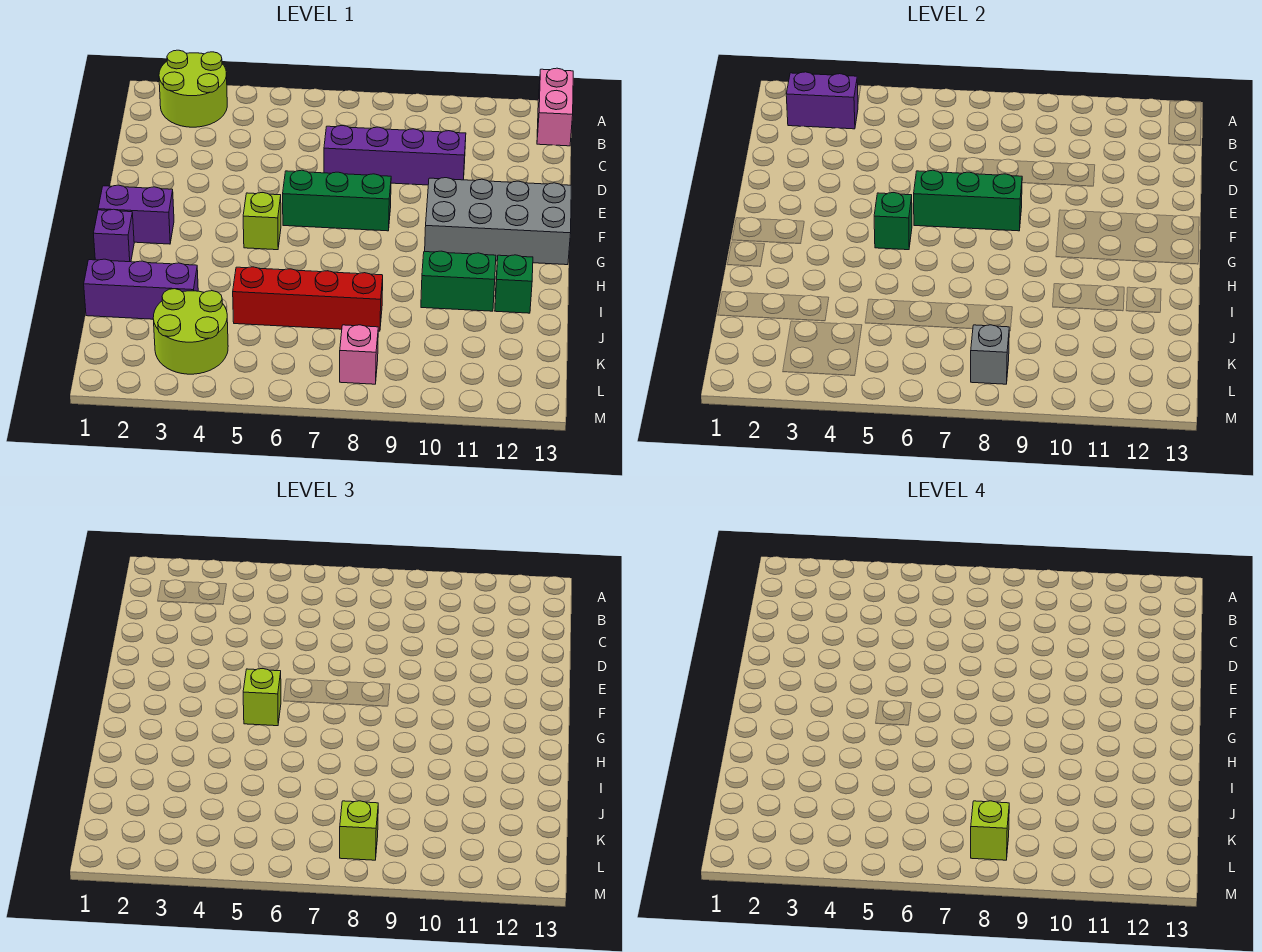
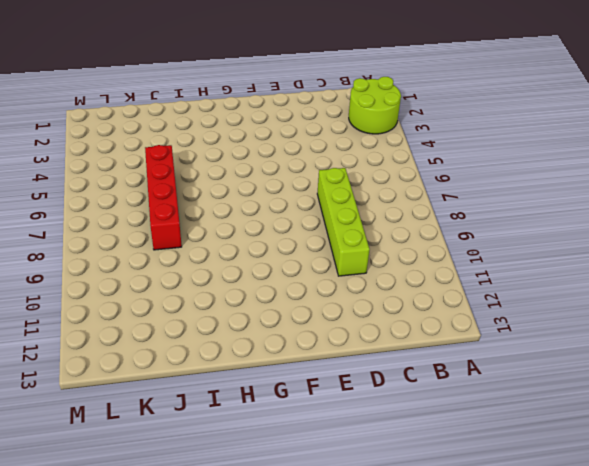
lime brick D7:D10 level 1 -> purple brick D7:D10 level 1
none -> pink brick A13:B13 level 1
none -> green brick F6:F8 level 1
none -> grey brick F10:G13 level 1

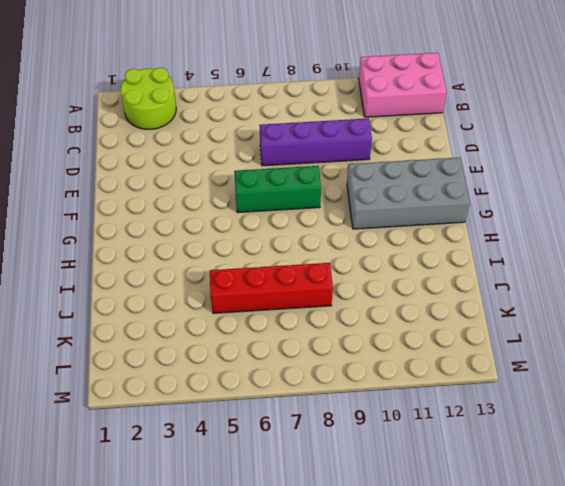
pink brick A11:B13 level 1 -> pink brick A13:B13 level 1
none -> purple brick G1:G2 level 1
none -> lime brick G5 level 1
none -> purple brick H1 level 1

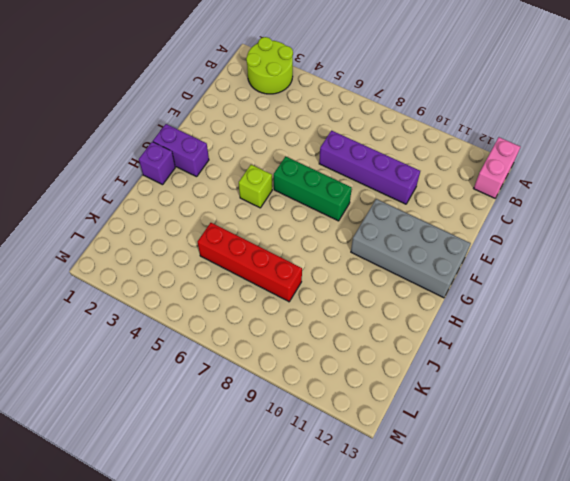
none -> green brick I10:I11 level 1
none -> green brick I12 level 1
none -> purple brick J1:J3 level 1

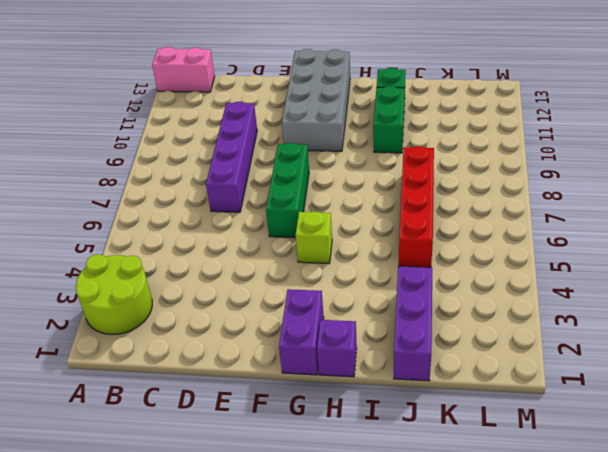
none -> lime round brick K3:L4 level 1
none -> pink brick L8 level 1
none -> purple brick B2:B3 level 2

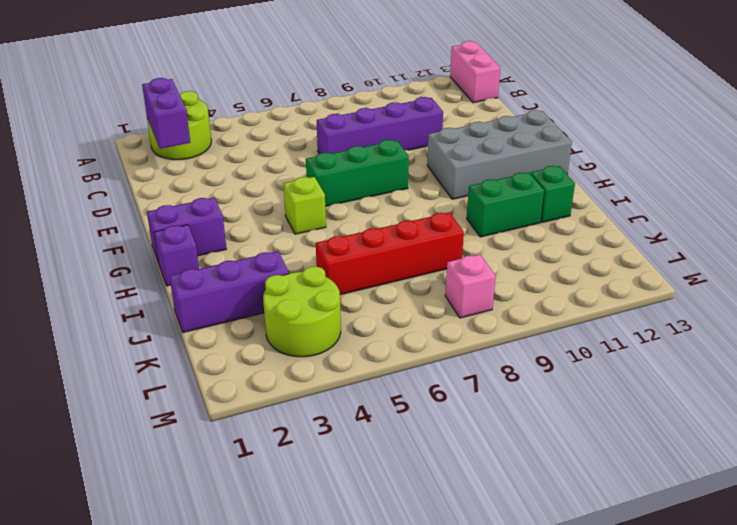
purple brick B2:C2 level 2 -> purple brick B2:B3 level 2
none -> green brick F6:F8 level 2
none -> green brick G5 level 2
none -> grey brick L8 level 2

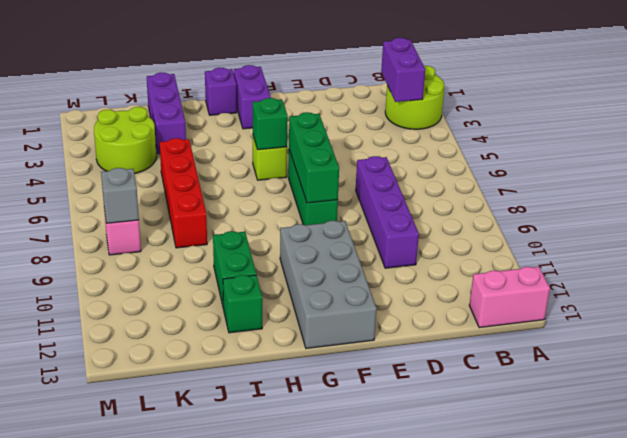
none -> lime brick G5 level 3
none -> lime brick L8 level 3
none -> lime brick L8 level 4

